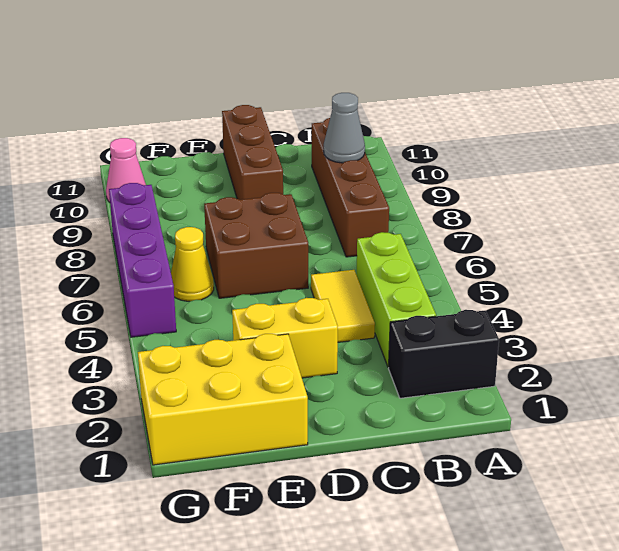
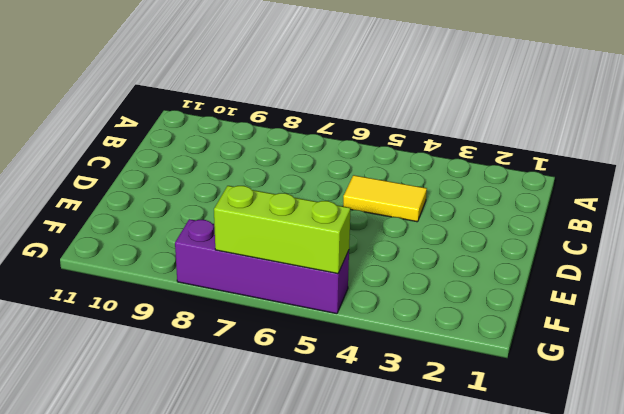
lime brick G5:G7 level 2 -> lime brick B3:B5 level 1
none -> black brick A2:B2 level 1
none -> brown brick B7:B10 level 1
none -> yellow brick D3:E3 level 1

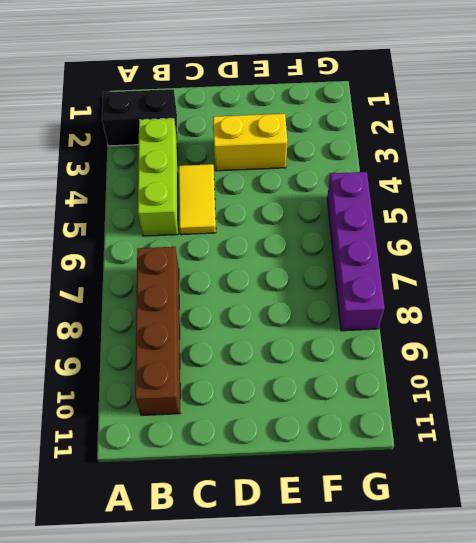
none -> brown brick D6:E7 level 1
none -> brown brick D9:D11 level 1
none -> yellow brick E1:G2 level 1

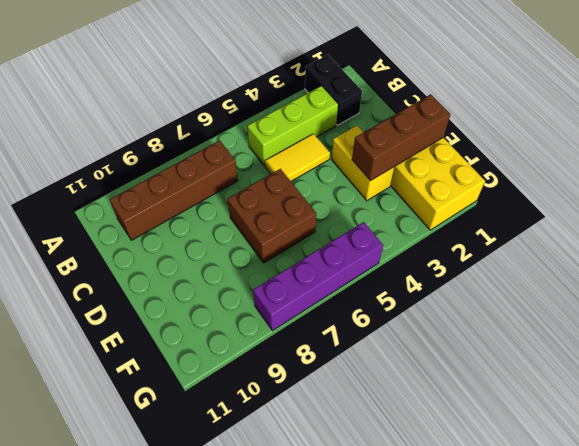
brown brick E1:E3 level 2 -> brown brick D9:D11 level 1
none -> yellow cone F6 level 1
none -> pink cone G10 level 1
none -> grey cone B9 level 2

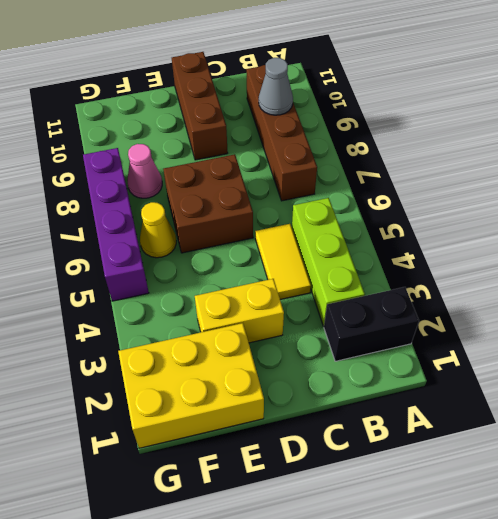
pink cone F8 level 1 -> pink cone G10 level 1

